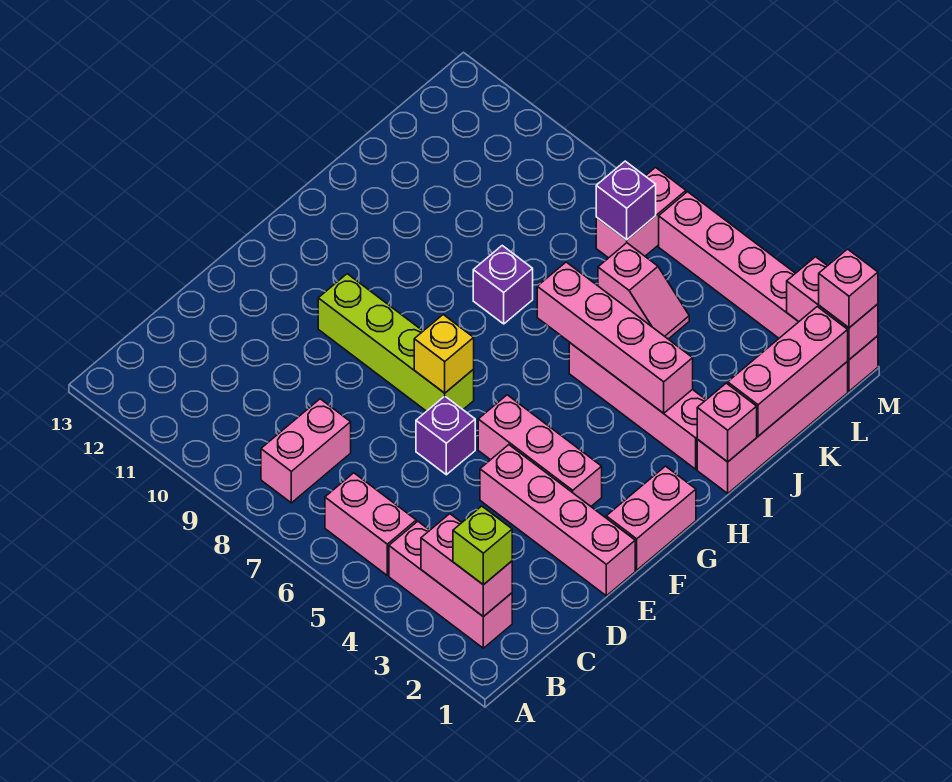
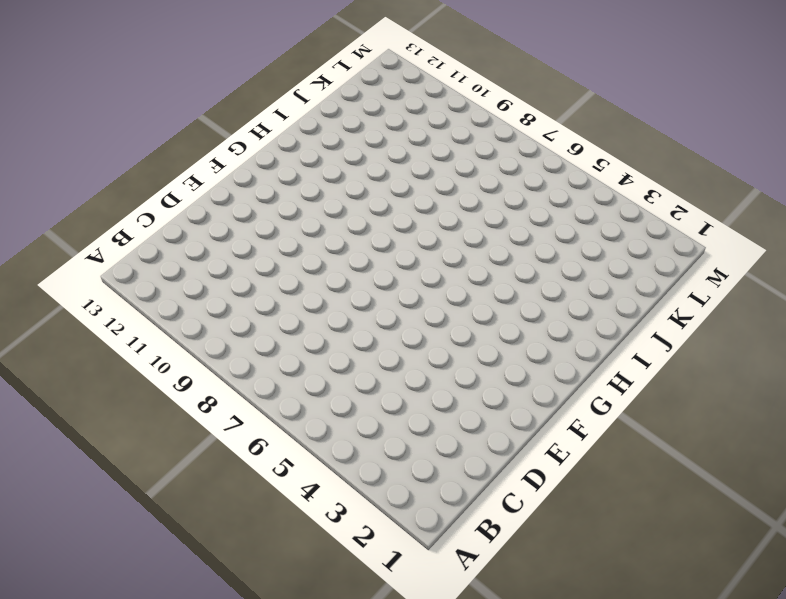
none -> pink brick B2:B4 level 1
none -> pink brick B5:B6 level 1
none -> pink brick B8:C8 level 1

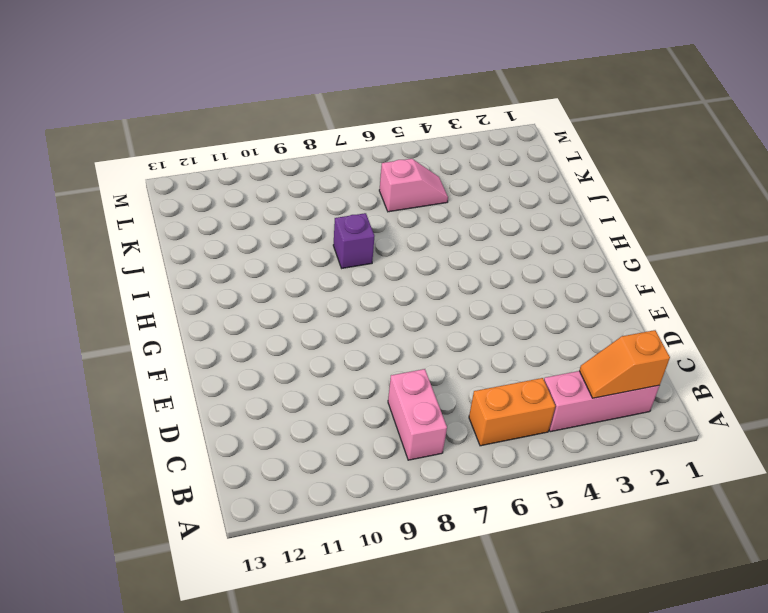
orange slope B2:B3 level 2 top 2 -> pink brick B2:B3 level 2
orange brick B5:B6 level 1 -> pink brick B5:B6 level 1
none -> pink brick E1:E4 level 1
none -> purple brick E6 level 1
none -> pink brick F1:G1 level 1

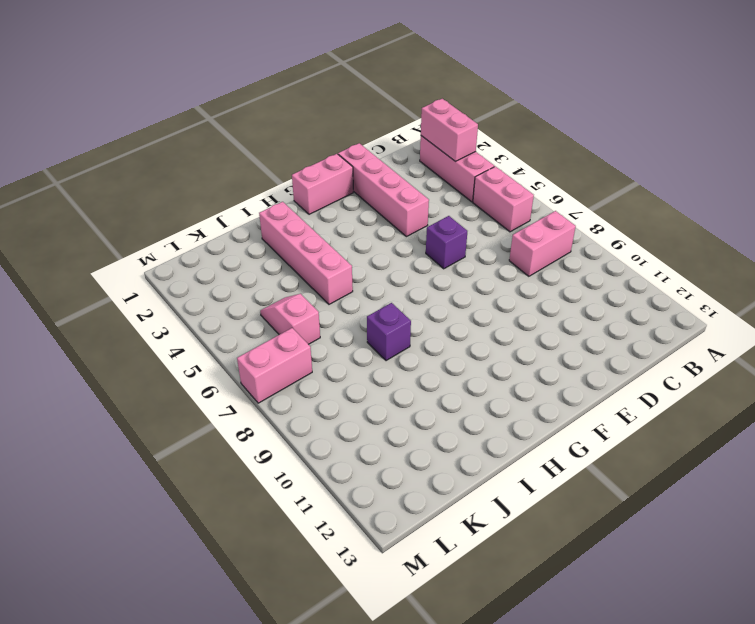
none -> pink brick F3:F5 level 1
none -> lime brick F7:F10 level 1
none -> pink brick I1:L1 level 1

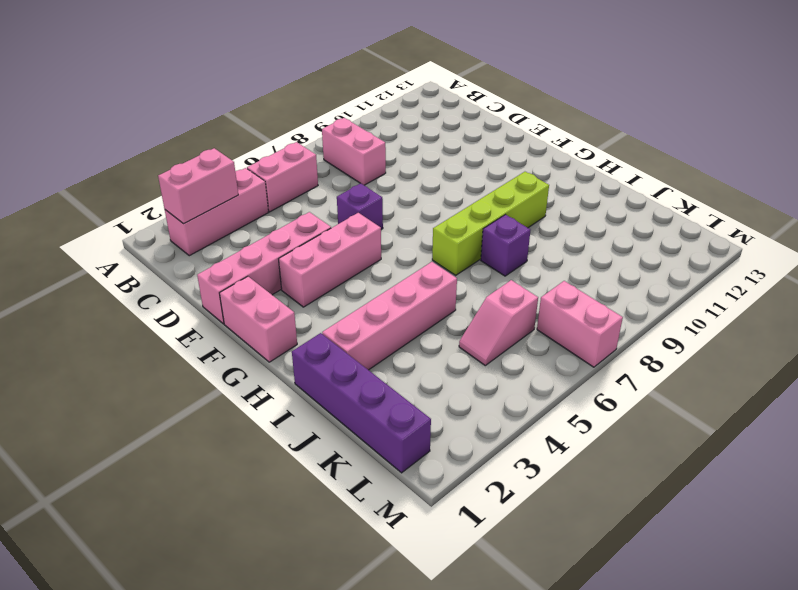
lime brick H7:H10 level 1 -> lime brick F7:F10 level 1
purple brick I1:L1 level 1 -> pink brick I1:L1 level 1
none -> pink brick M1:M6 level 1
none -> yellow brick F7 level 2
none -> pink brick I1 level 2

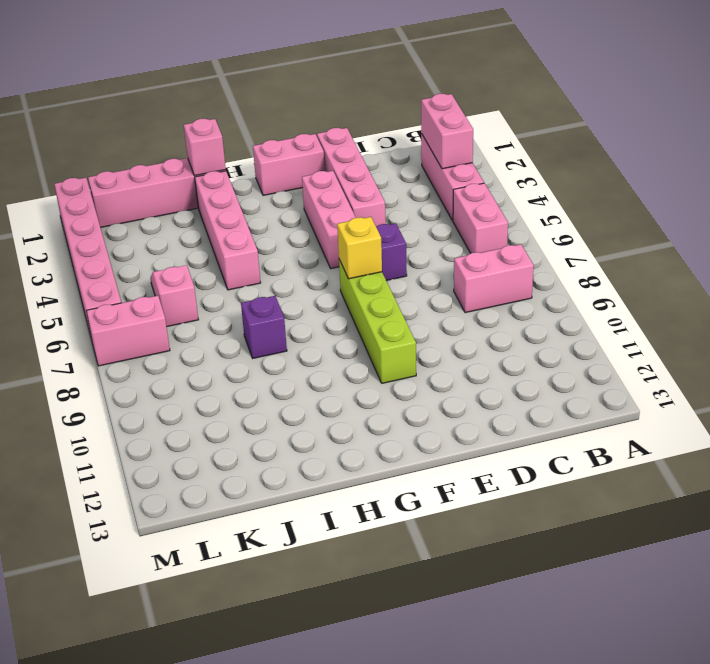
none -> pink brick I3:I6 level 2
none -> pink brick J1:L1 level 2
none -> purple brick L7 level 2

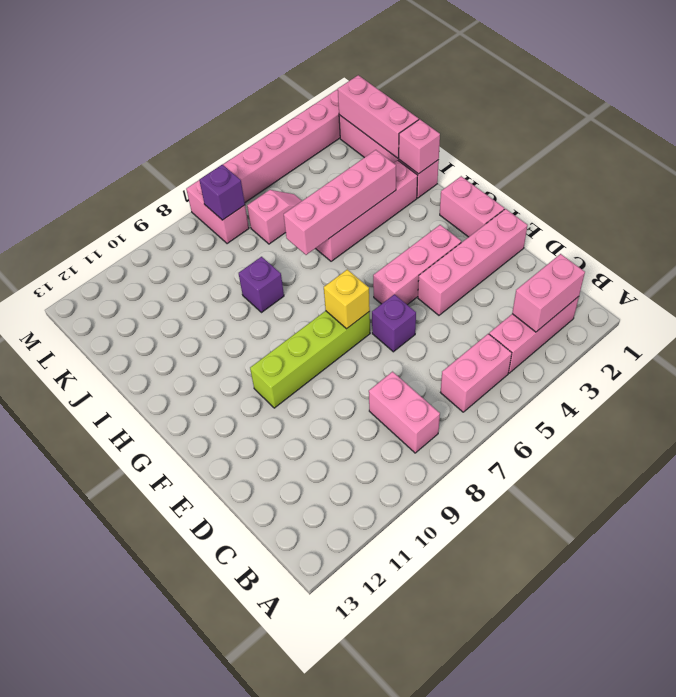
none -> pink brick M1:M2 level 2
none -> lime brick B2 level 3
none -> pink brick M1 level 3

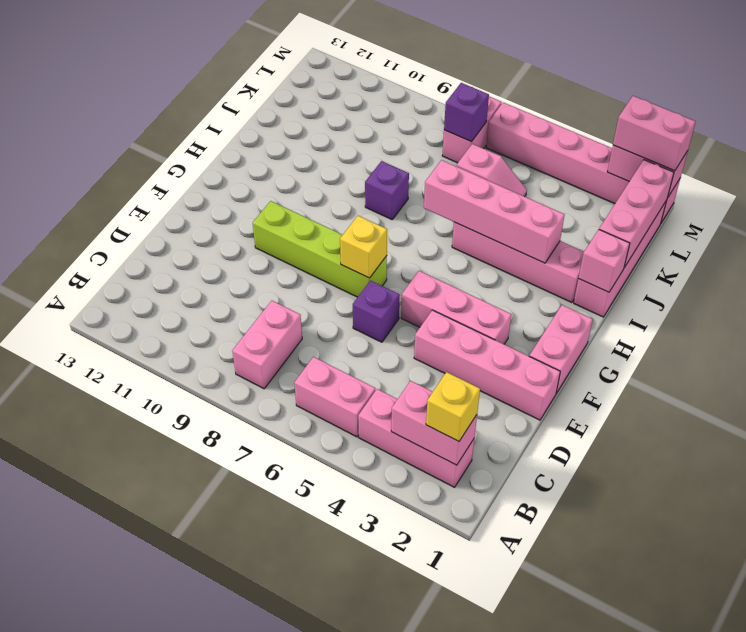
yellow brick B2 level 3 -> lime brick B2 level 3
pink brick M1:M2 level 3 -> pink brick M1 level 3

